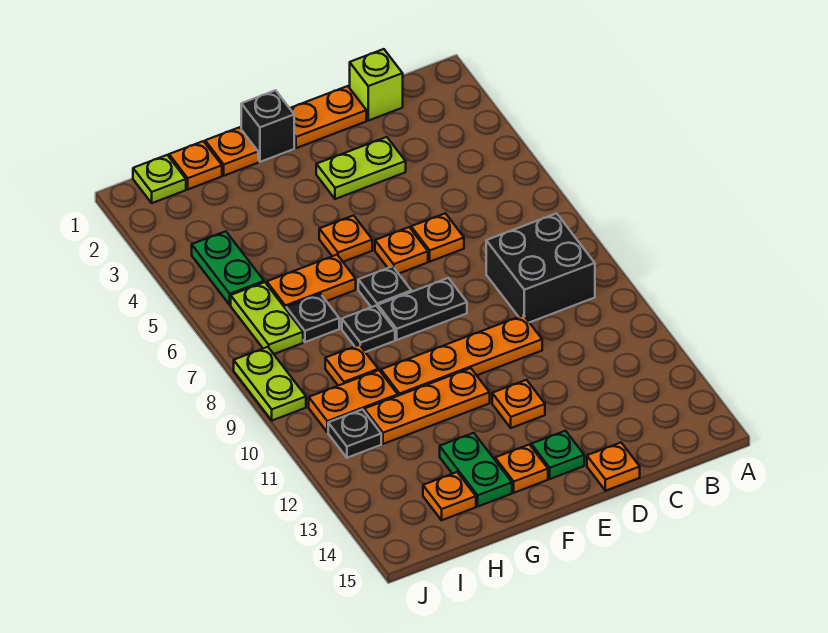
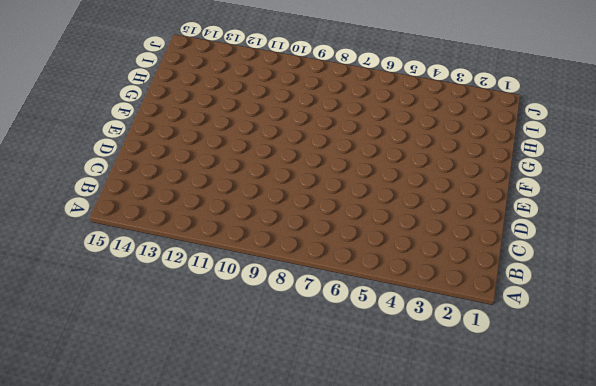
none -> black brick B8:C9 level 1
none -> lime brick C1 level 1
none -> orange plate D1:E1 level 1
none -> lime plate D3:E3 level 1

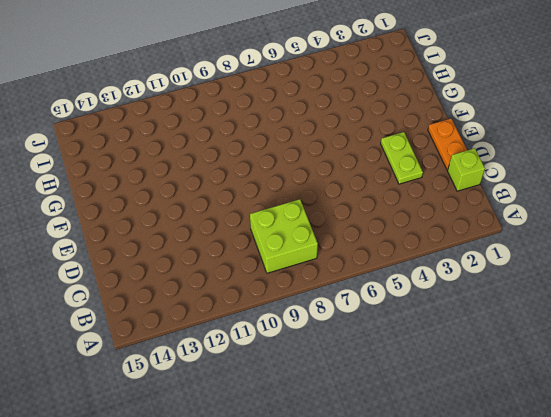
lime brick B8:C9 level 1 -> black brick B8:C9 level 1
none -> orange plate D6 level 1
none -> orange plate D10:G10 level 1
none -> orange plate D15 level 1
none -> orange plate E6 level 1

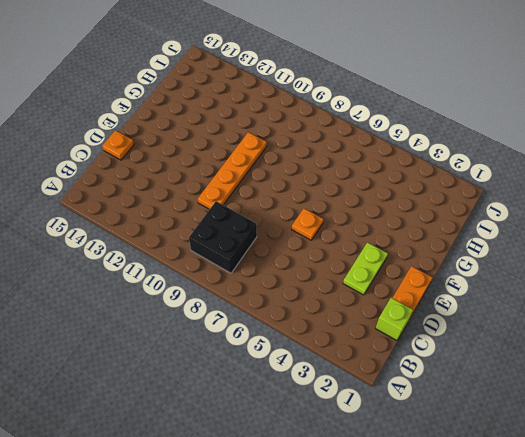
none -> orange plate D6 level 1
none -> black plate E8:F8 level 1
none -> orange plate E12 level 1
none -> green plate E14 level 1

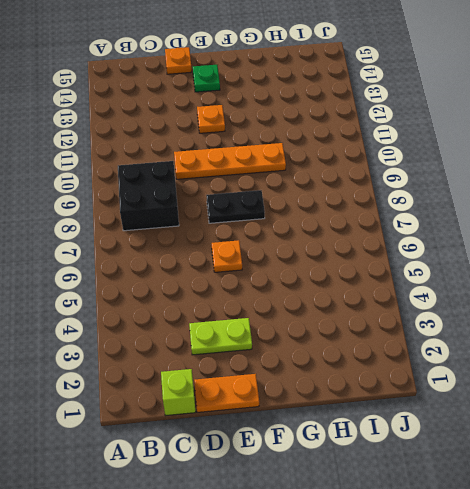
none -> orange plate D6 level 1
none -> black brick F1 level 1
none -> orange plate F5 level 1
none -> black plate F7 level 1

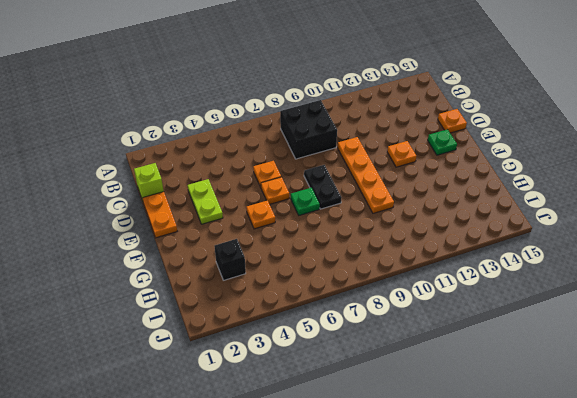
green plate F7 level 1 -> black plate F7 level 1
black brick H3 level 1 -> black brick F1 level 1
none -> orange plate F11:H11 level 1
none -> orange plate F14 level 1
none -> orange plate G1 level 1
none -> orange plate G6:H6 level 1

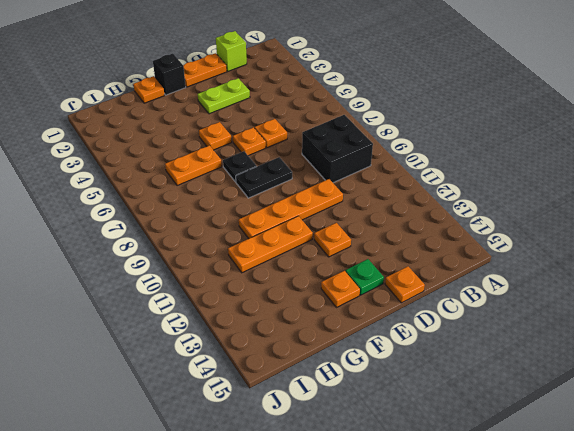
none -> black plate G8 level 1
none -> green plate G13:G14 level 1
none -> orange plate H1 level 1
none -> black plate H7 level 1

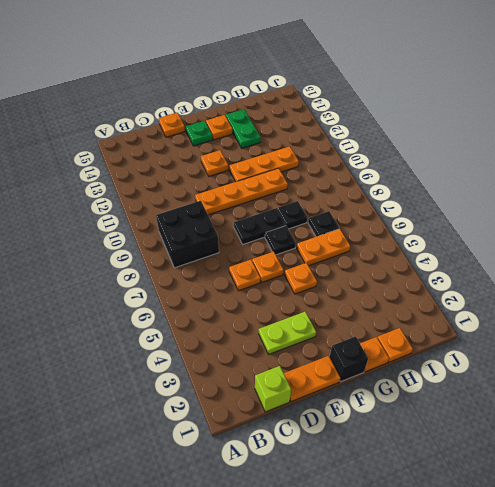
none -> orange plate H9 level 1
none -> orange plate H10:I10 level 1
none -> orange plate H14 level 1
none -> lime plate I1 level 1

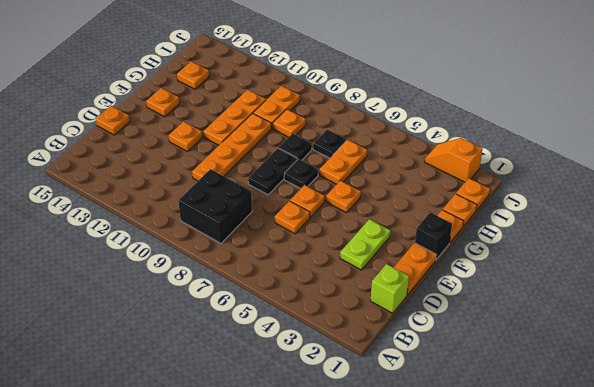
orange plate I1 level 1 -> lime plate I1 level 1
orange slope J2:J3 level 1 top 2 -> none
none -> green plate E14 level 1
none -> green plate G13:G14 level 1
none -> green plate I4:I5 level 1
none -> lime plate I6:I7 level 1

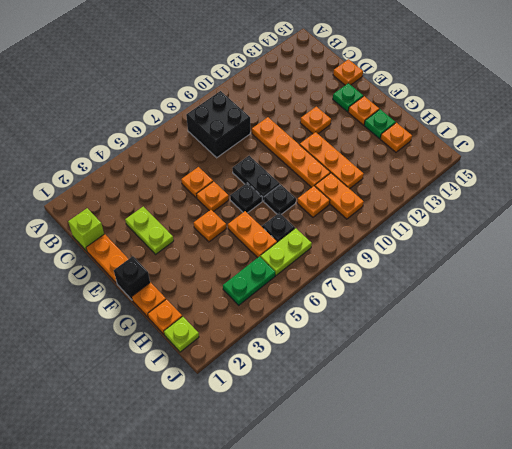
green plate G14 level 1 -> green plate G13:G14 level 1
none -> black plate I11 level 1
none -> lime plate J8:J9 level 1

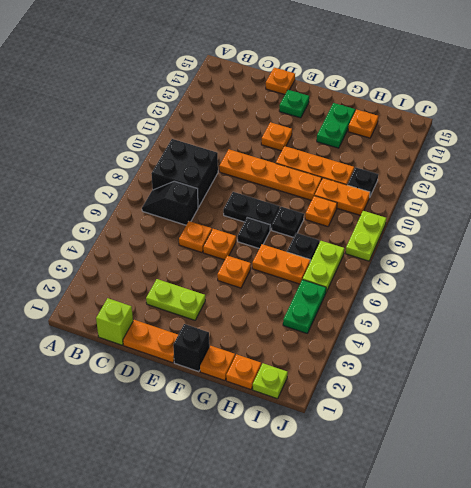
black slope B7:C7 level 1 top C -> none
none -> orange plate F14 level 1

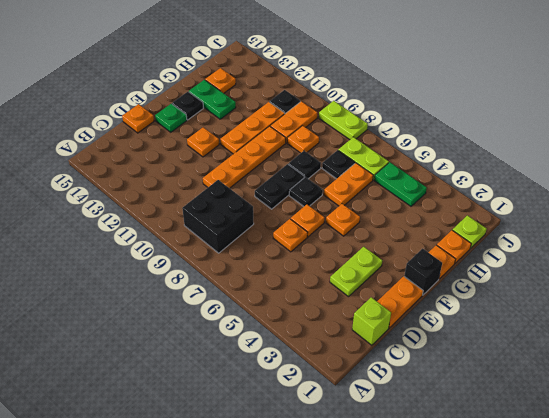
black plate F14 level 1 -> orange plate F14 level 1

